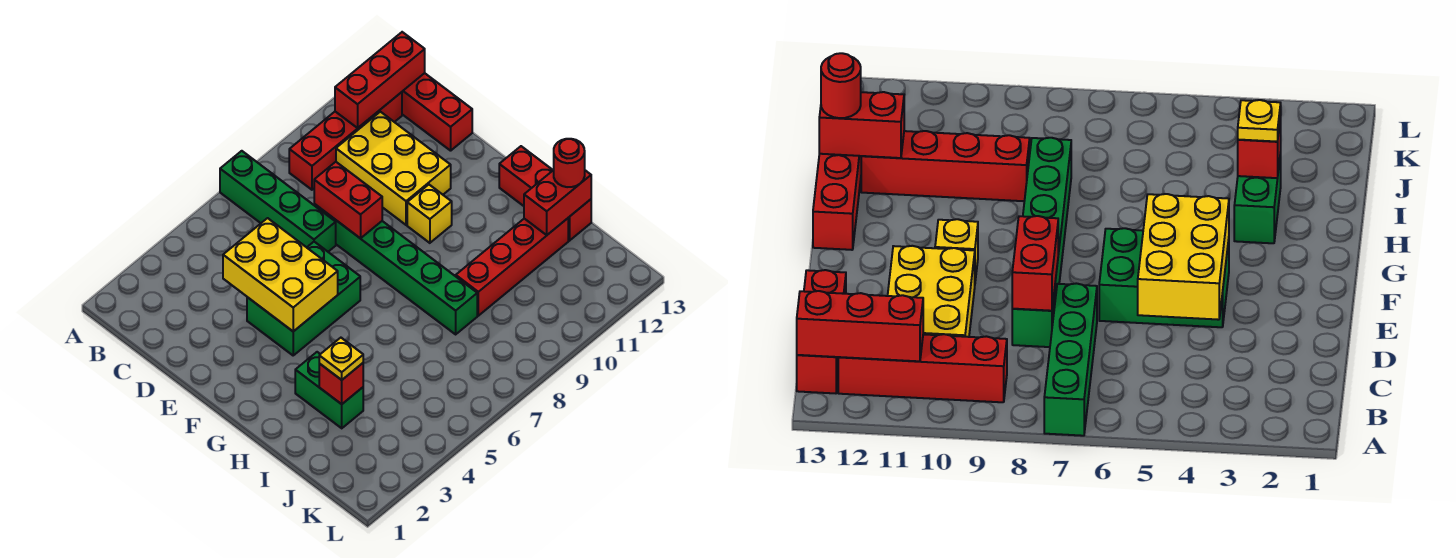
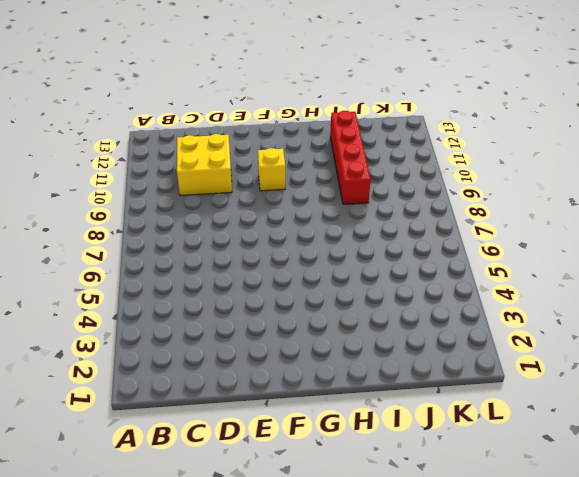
yellow brick C10:D11 level 1 -> yellow brick C10:E11 level 1
none -> green brick A7:D7 level 1
none -> red brick B9:B12 level 1
none -> red brick B13:D13 level 1

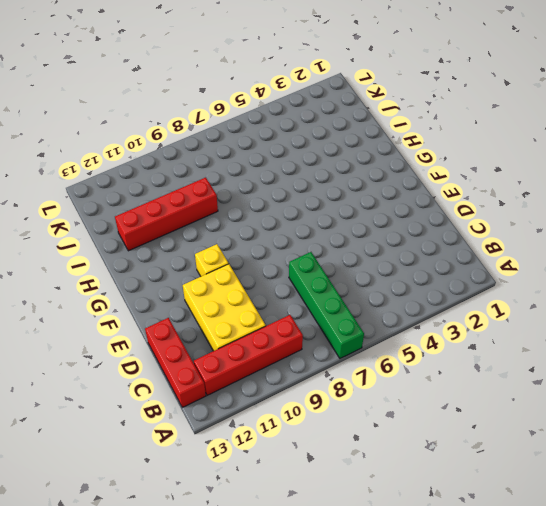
none -> green brick D8:I8 level 1
none -> green brick E4:F6 level 1
none -> red brick G13:I13 level 1

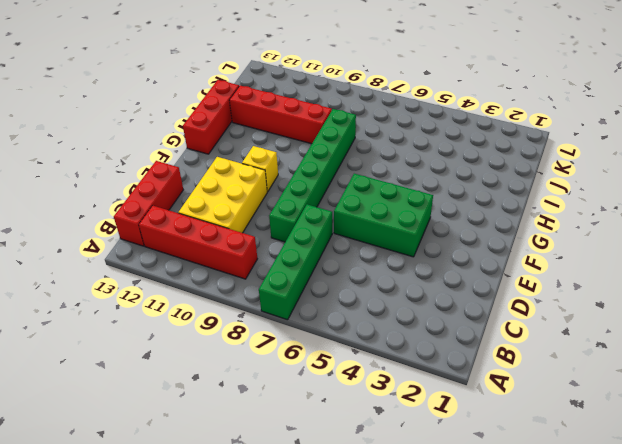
none -> green brick H3:I3 level 1
none -> red brick B11:B13 level 2
none -> yellow brick D4:F5 level 2

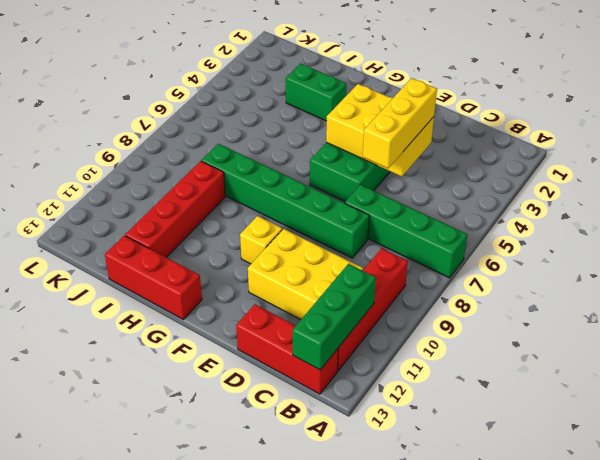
green brick B11:B13 level 2 -> red brick B11:B13 level 2
yellow brick D4:D6 level 3 -> none
none -> red brick D8:E8 level 2
none -> red brick I3 level 2
none -> red brick I12:I13 level 2

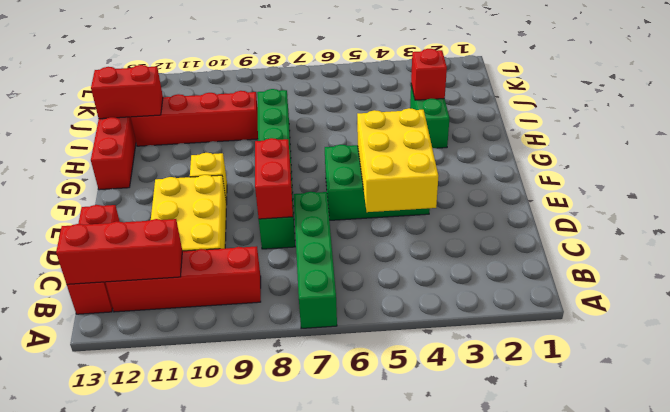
none -> yellow plate I3 level 3
none -> red round brick I13 level 3

